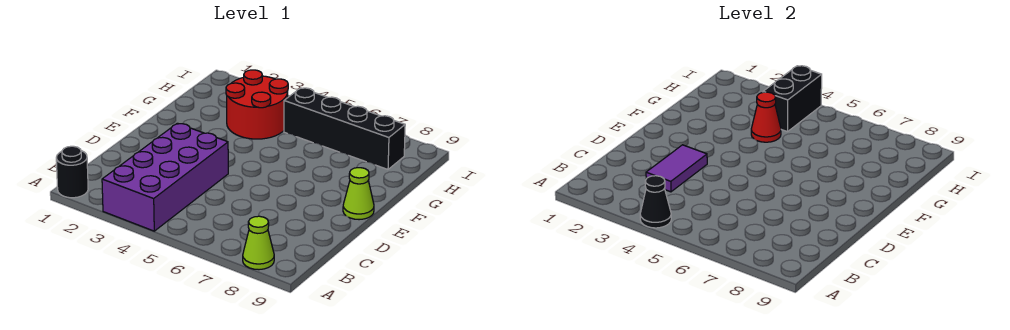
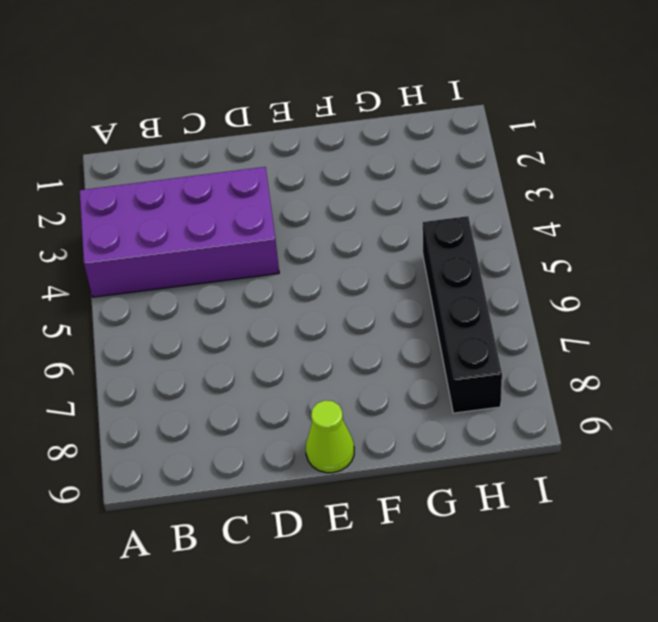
none -> black round brick A1 level 1
none -> lime cone A8 level 1

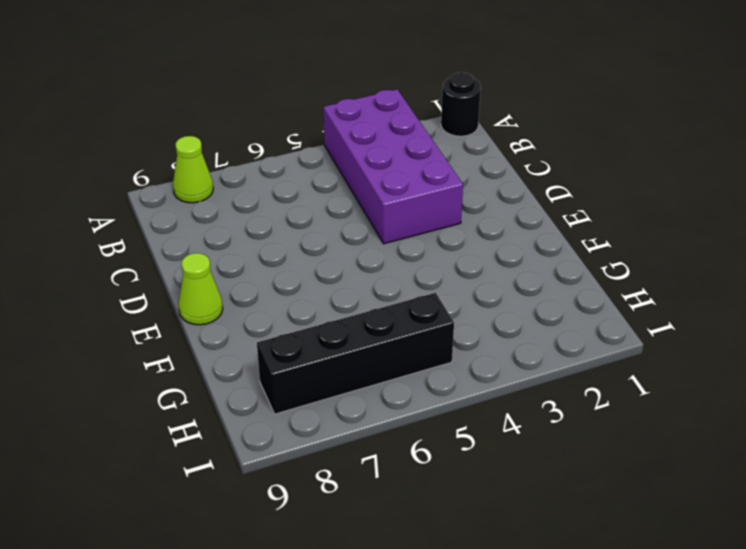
none -> red round brick G3:H4 level 1
none -> black cone A4 level 2

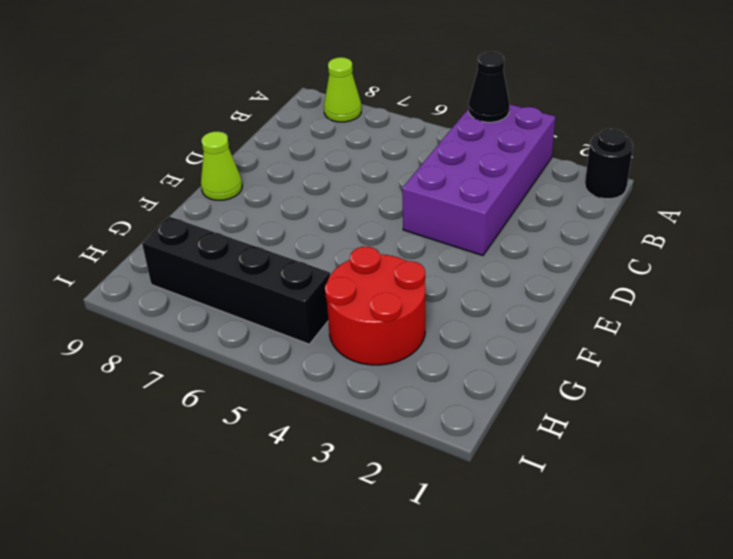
none -> purple tile C3:D3 level 2
none -> red cone G4 level 2

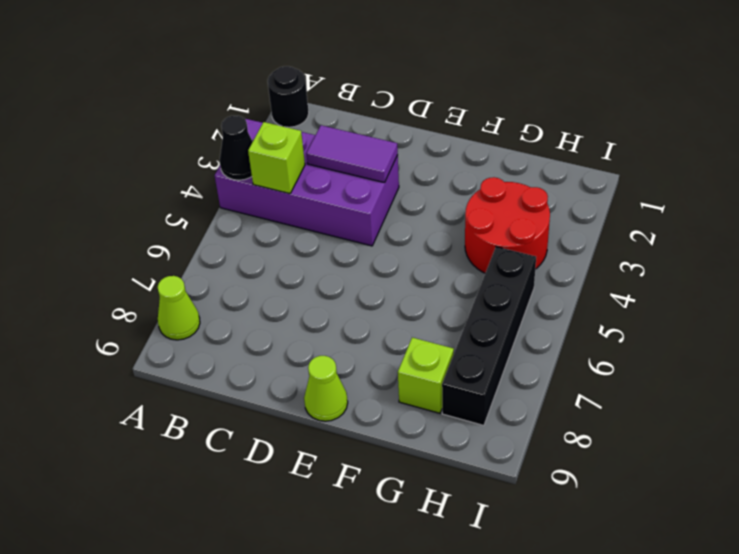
lime brick B4 level 2 -> none
lime brick G8 level 1 -> none
none -> red cone G4 level 2
none -> black brick H4:I4 level 2

